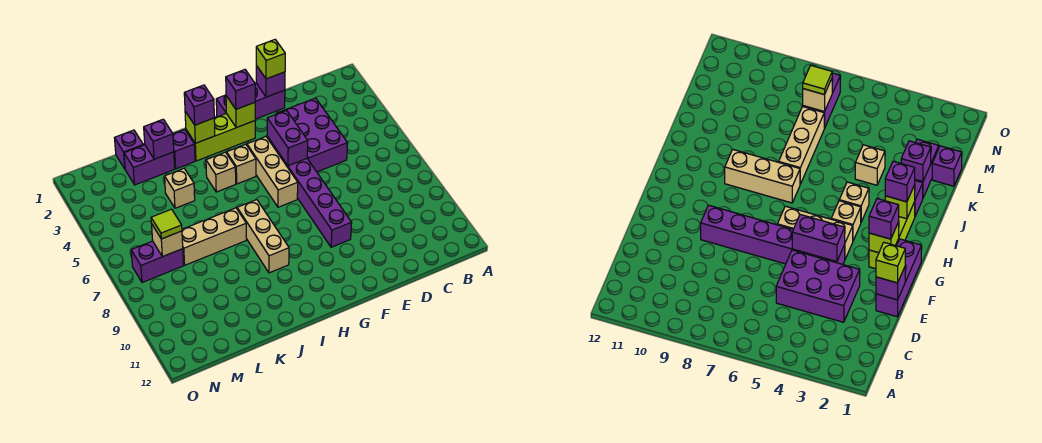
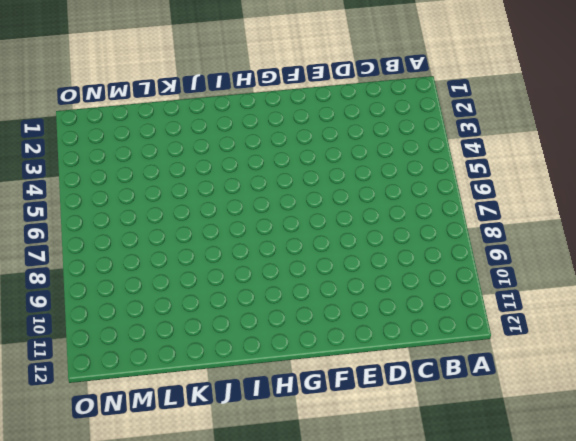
none -> purple brick D3:E5 level 1
none -> purple brick E1:G1 level 1
none -> purple brick F4:F9 level 1

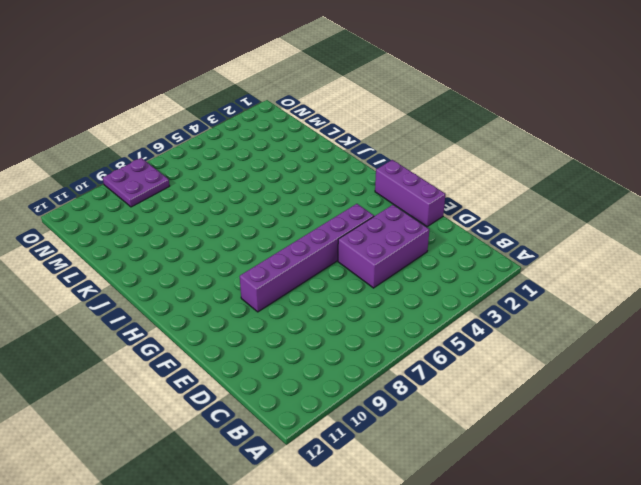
purple plate N8:O9 level 1 -> none
none -> lime brick G2:I2 level 1
none -> tan brick G4:G6 level 1
none -> tan brick H4 level 1

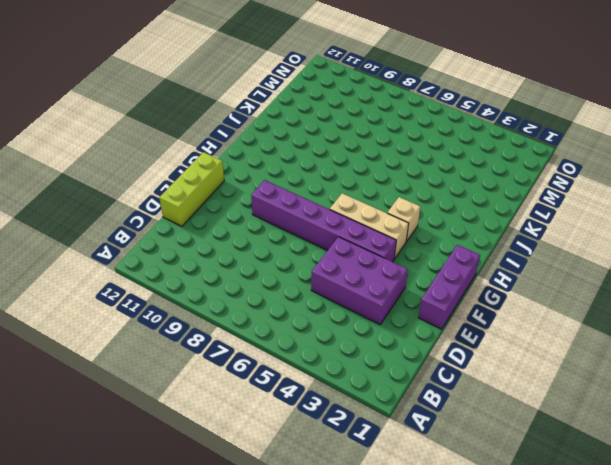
lime brick D12:F12 level 1 -> lime brick G2:I2 level 1
none -> tan brick I4 level 1
none -> tan brick I7:I9 level 1
none -> purple brick J2 level 1

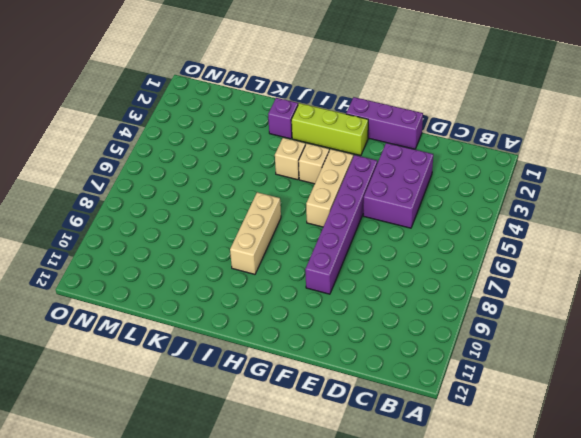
none -> tan brick J7:L7 level 1
none -> purple brick K2:L2 level 1
none -> tan brick K4 level 1

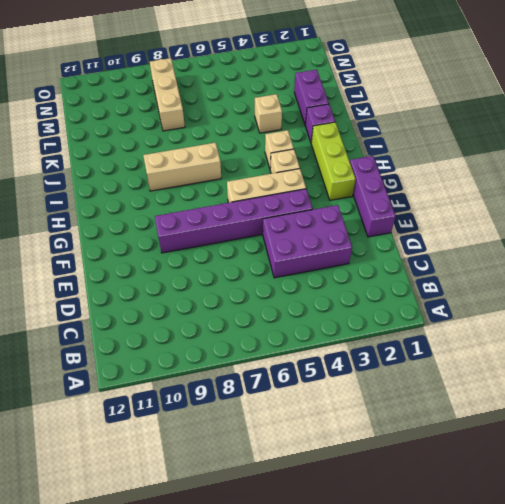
tan brick L8:N8 level 1 -> tan brick J7:L7 level 1
none -> purple brick L1 level 1
none -> purple brick M7:N7 level 1
none -> purple brick E1 level 2

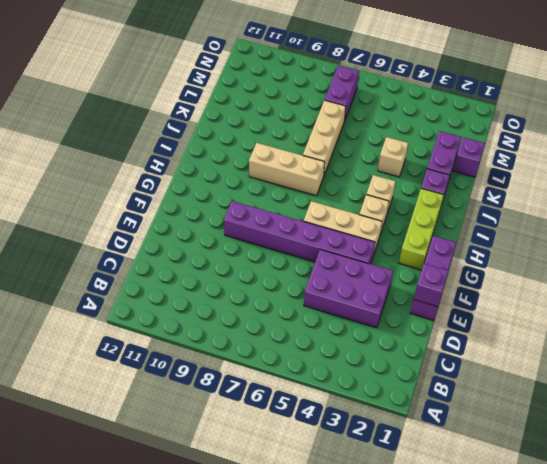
none -> purple brick F4:F5 level 2
none -> lime brick G2 level 2
none -> lime brick I2 level 2

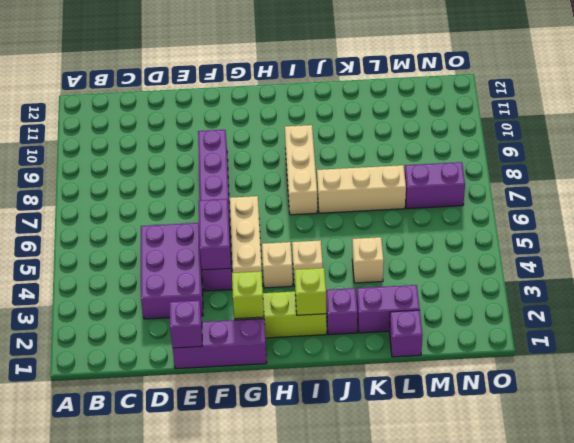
none -> purple brick K2 level 2
none -> tan brick M7 level 2
none -> lime brick E1 level 3

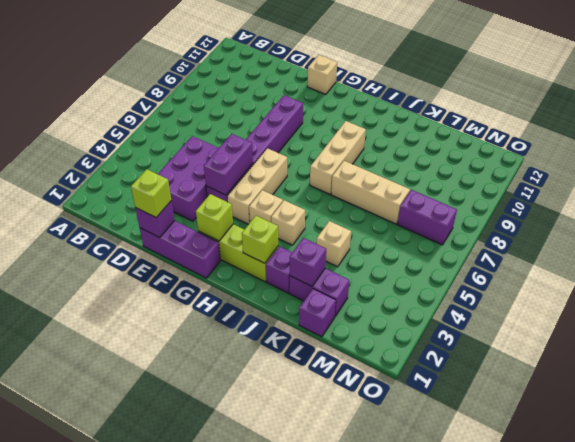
tan brick F12 level 1 -> tan brick M7 level 2
none -> purple brick G2 level 3
none -> purple brick I2 level 3
none -> lime tile M7 level 3

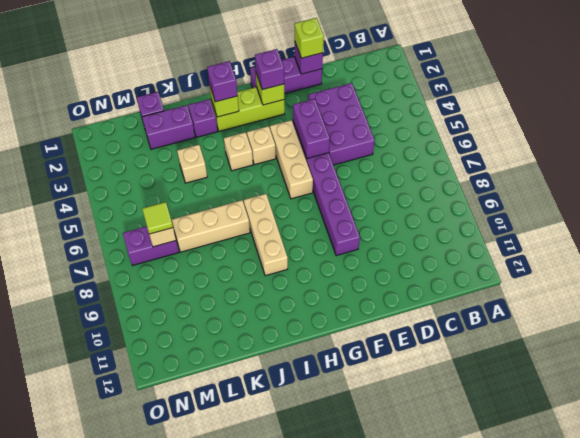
none -> purple brick K2 level 2

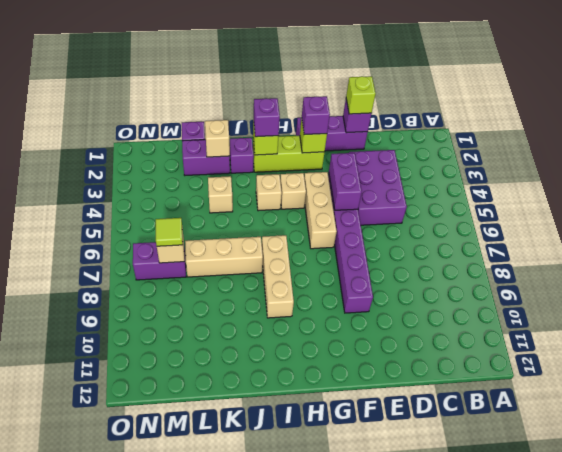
tan brick K2 level 2 -> purple brick K2 level 2

